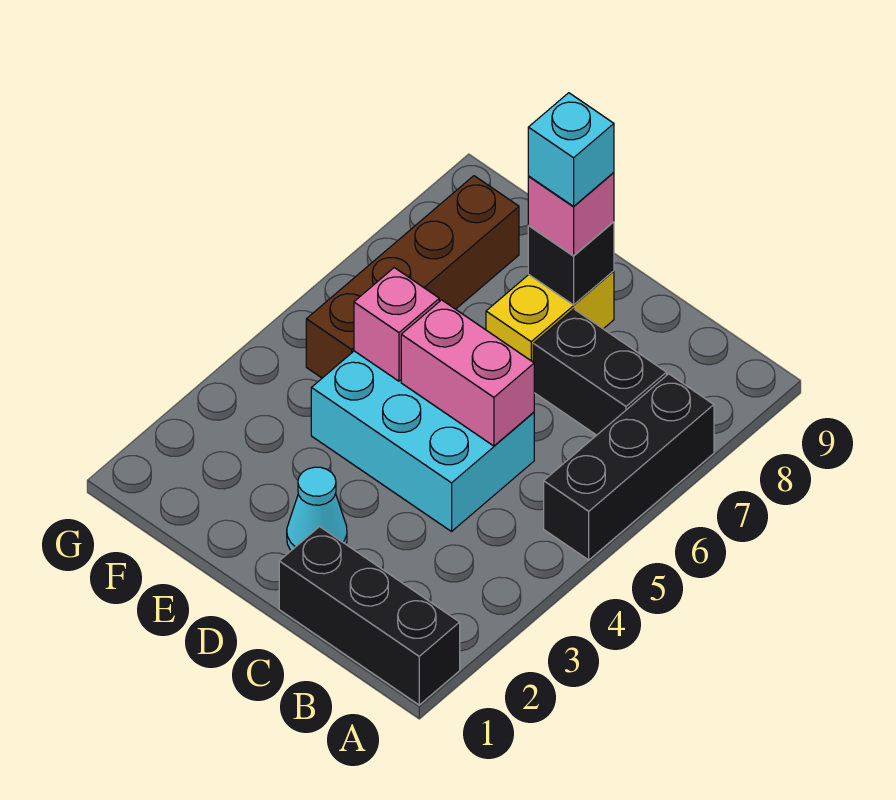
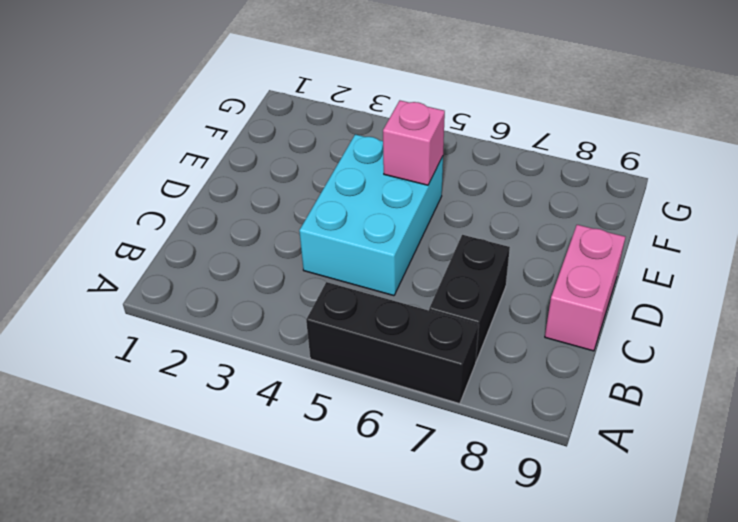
pink brick C9:D9 level 1 -> pink brick C5:D5 level 2
none -> black brick A1:C1 level 1
none -> cyan cone D2 level 1
none -> yellow brick D7:D8 level 1

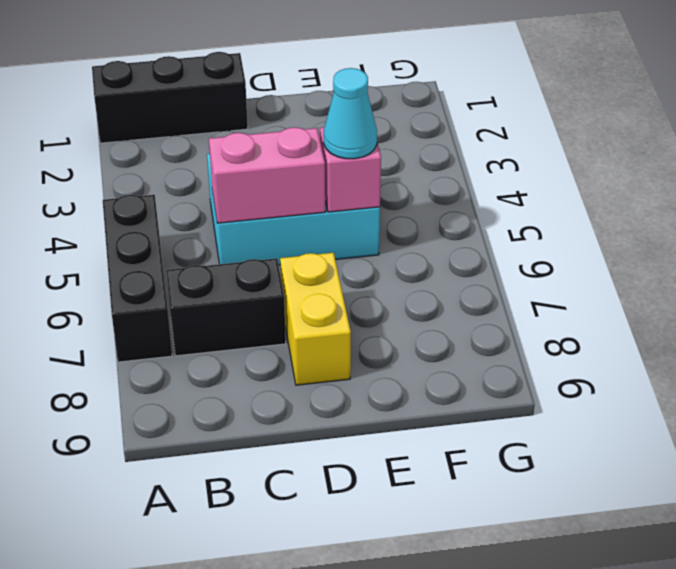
cyan cone E5 level 3 -> cyan cone D2 level 1
none -> brown brick F5:F8 level 1
none -> black brick D8 level 2
none -> pink brick D8 level 3

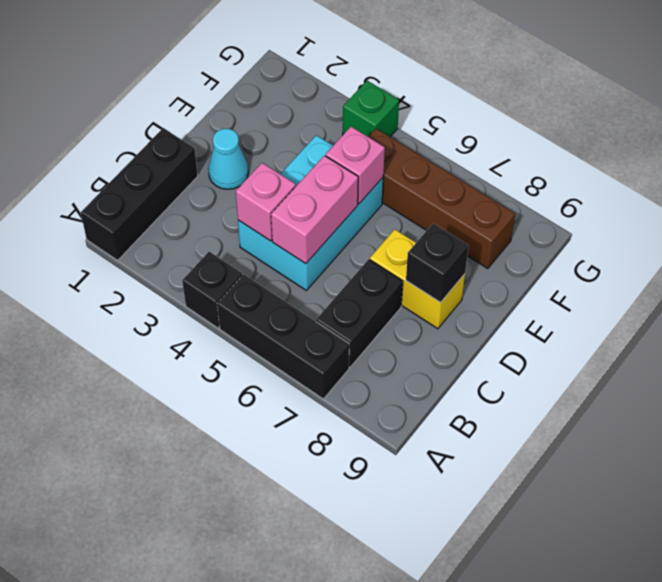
black brick A4 level 1 -> none
pink brick C4 level 2 -> pink brick D8 level 3
green brick G4 level 1 -> none
none -> cyan brick D8 level 4

